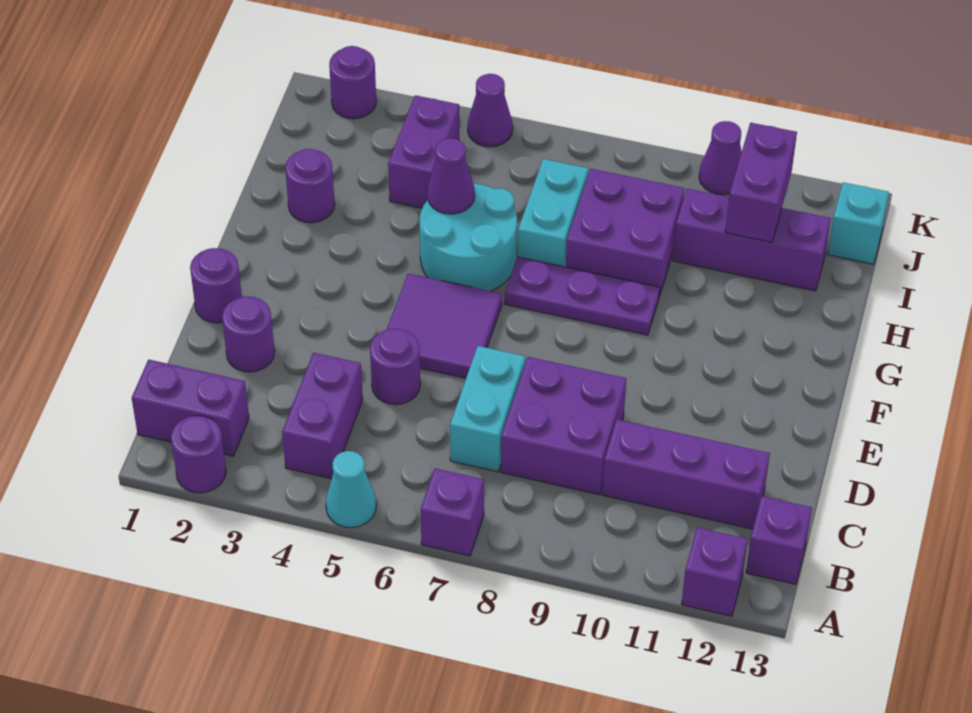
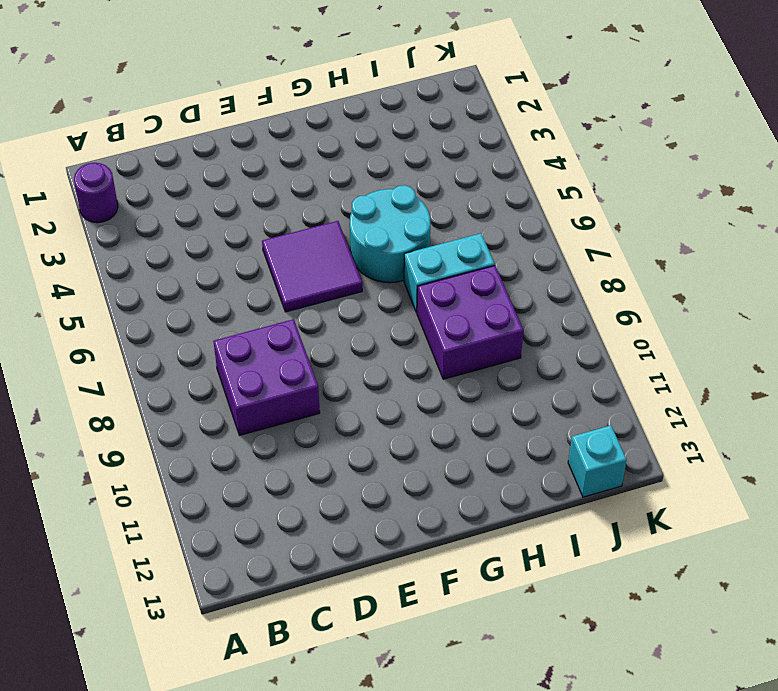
none -> cyan cone A5 level 1
none -> purple brick A7 level 1
none -> purple brick A12 level 1

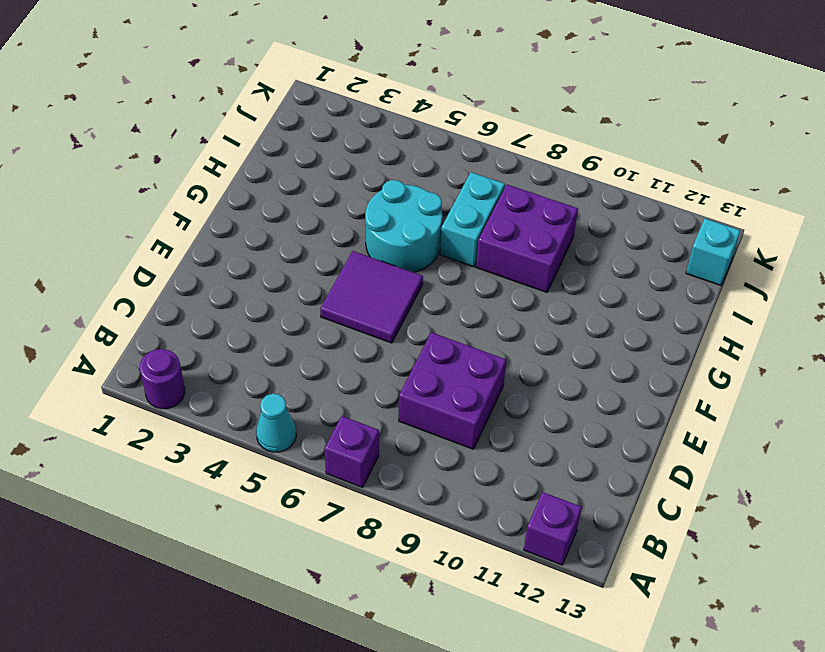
none -> purple brick B1:B2 level 1
none -> purple brick B4:C4 level 1
none -> purple brick B13 level 1

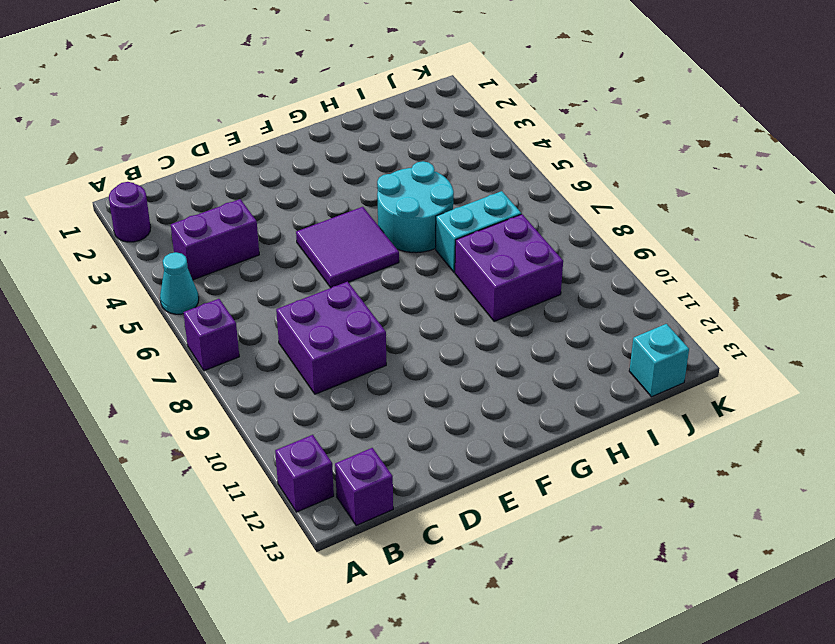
none -> purple brick B1:B2 level 1
none -> cyan brick C7:D7 level 1
none -> purple brick C10:C12 level 1

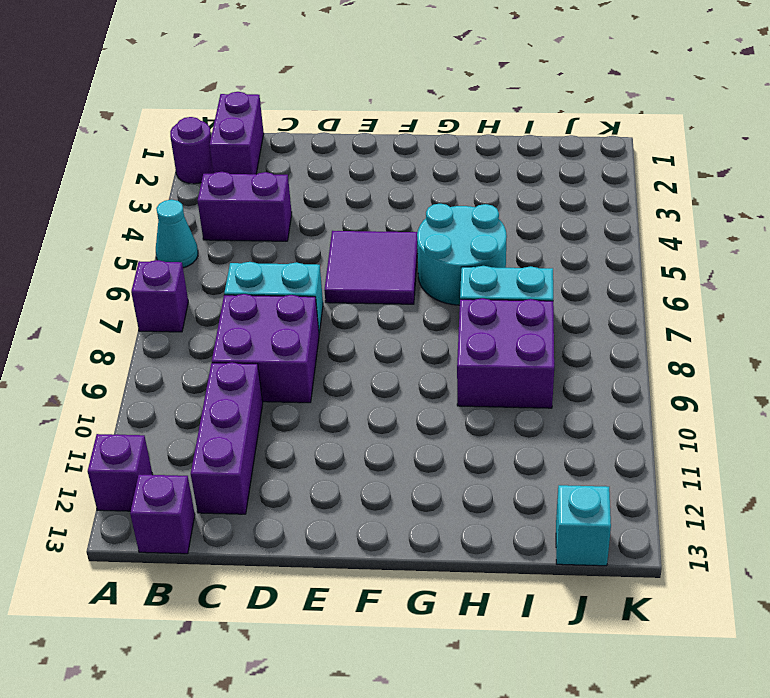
none -> purple round brick D2 level 1
none -> purple round brick D5 level 1
none -> purple round brick E1 level 1

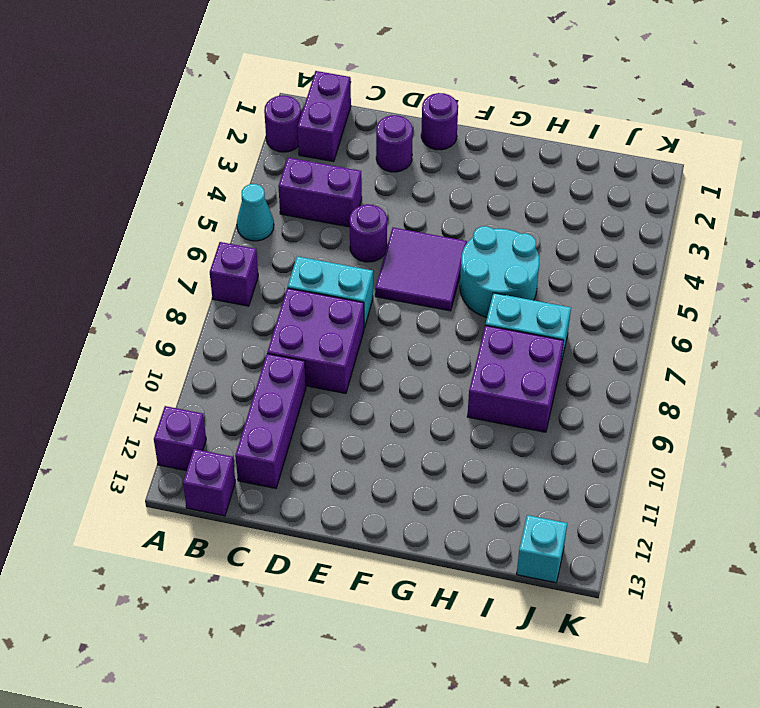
none -> purple plate G7:G9 level 1
none -> purple round brick H2 level 1
none -> purple brick I4:J4 level 1

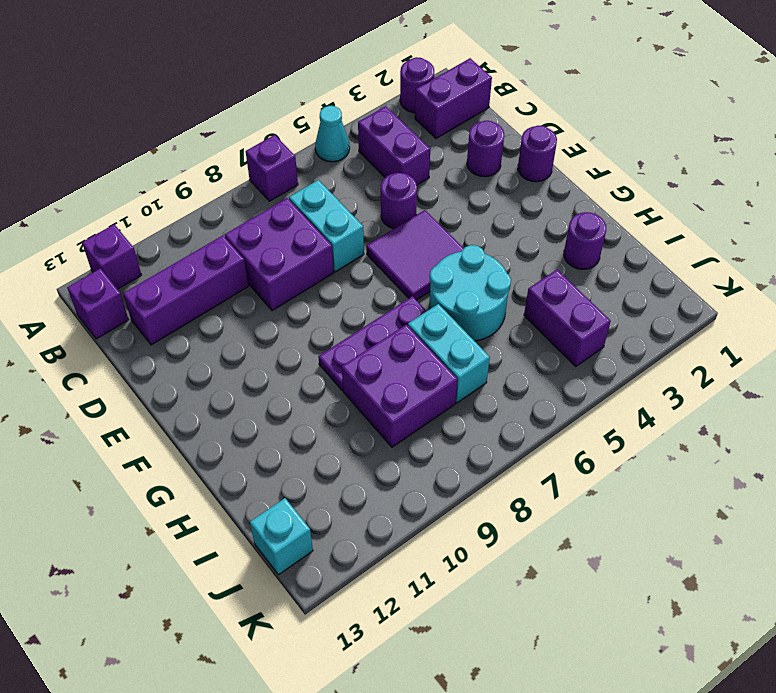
none -> purple brick I10:I12 level 1
none -> purple round brick K2 level 1
none -> purple cone K5 level 1

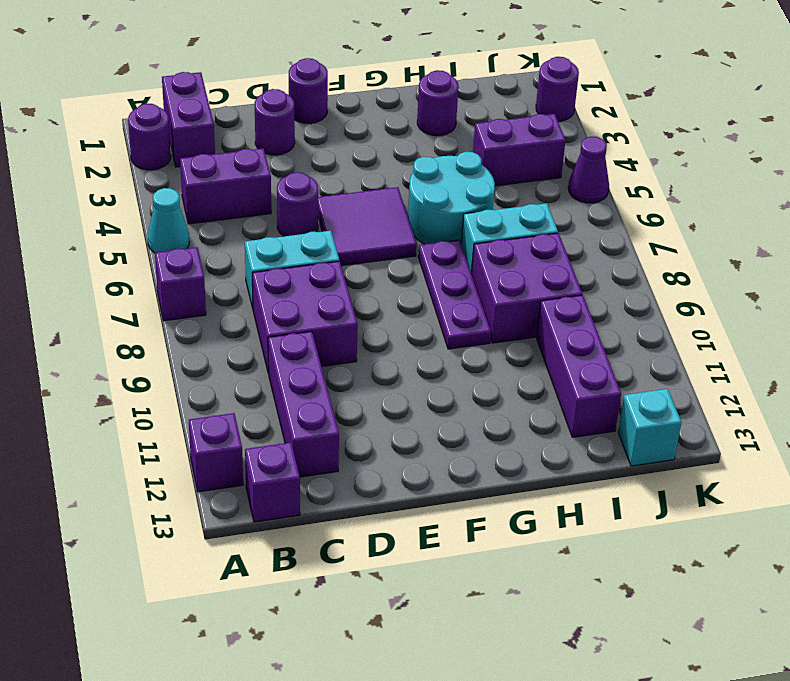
none -> purple cone K10 level 1
none -> purple cone H5 level 2
none -> purple brick I11:J11 level 2

